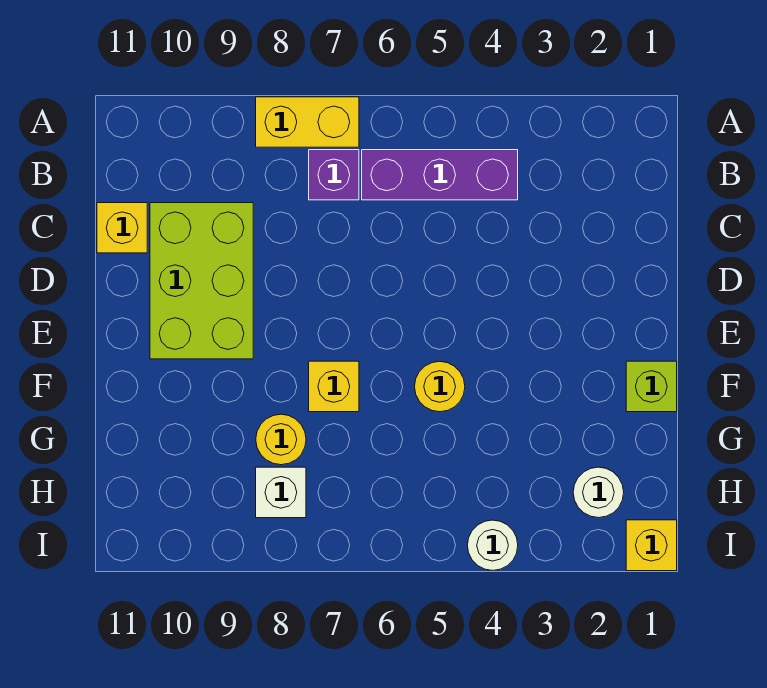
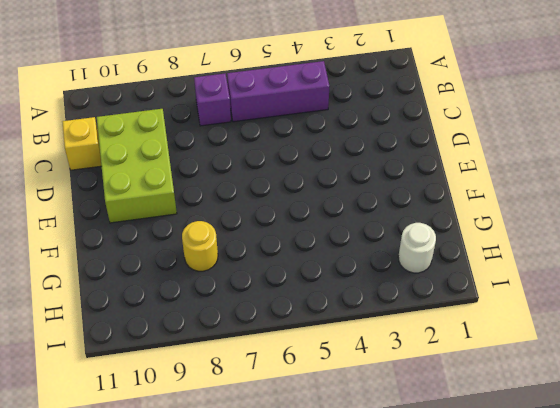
none -> yellow brick A7:A8 level 1
none -> lime brick F1 level 1
none -> yellow round brick F5 level 1

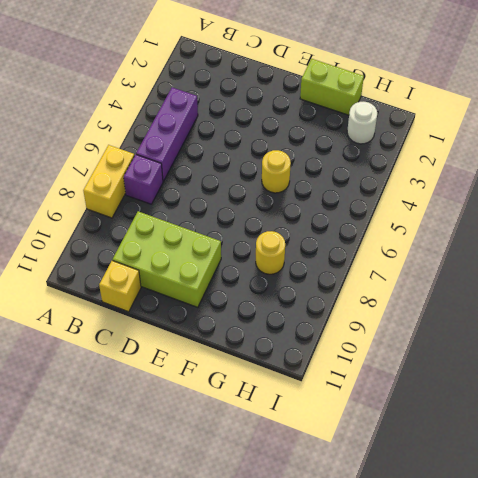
lime brick F1:G1 level 1 -> lime brick F1 level 1
none -> yellow brick F7 level 1
none -> white brick H8 level 1
none -> yellow brick I1 level 1

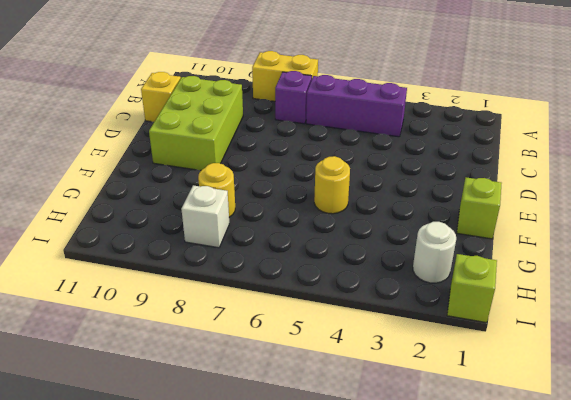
lime brick I1 level 1 -> yellow brick I1 level 1
none -> yellow brick F7 level 1
none -> white round brick I4 level 1

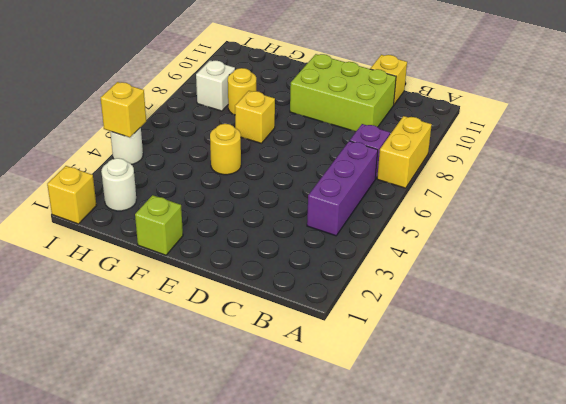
yellow brick I4 level 2 -> none

